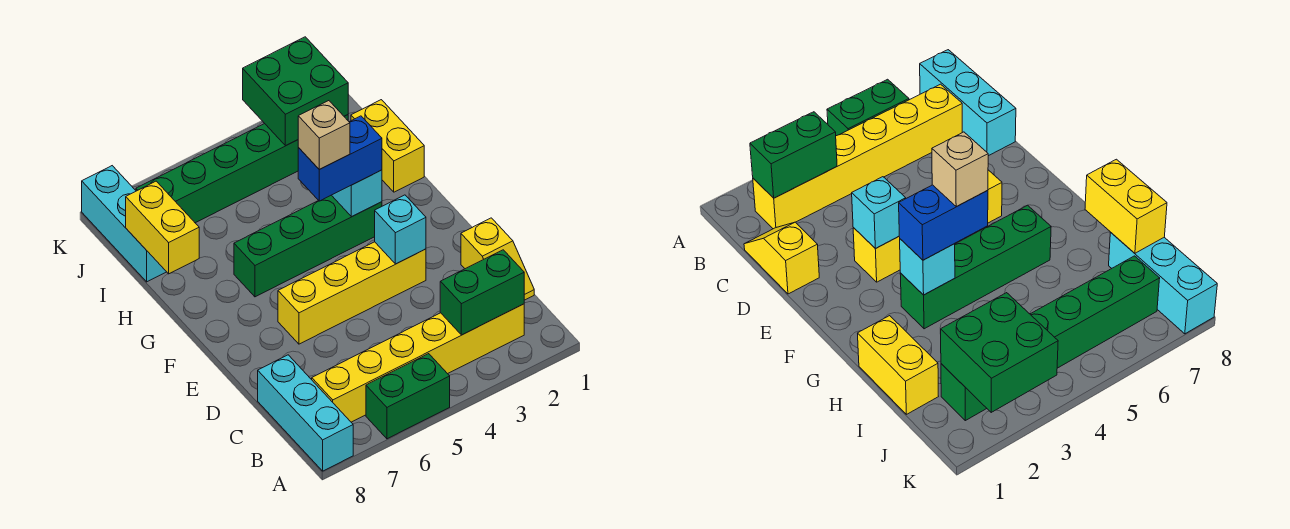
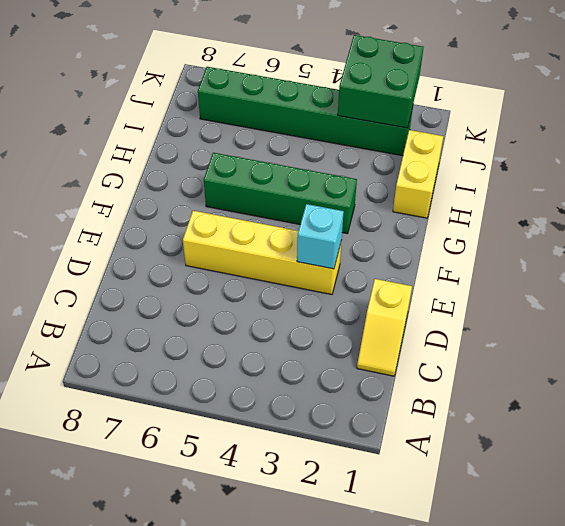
none -> green brick A5:A6 level 1
none -> cyan brick A8:C8 level 1
none -> yellow brick B2:B7 level 1

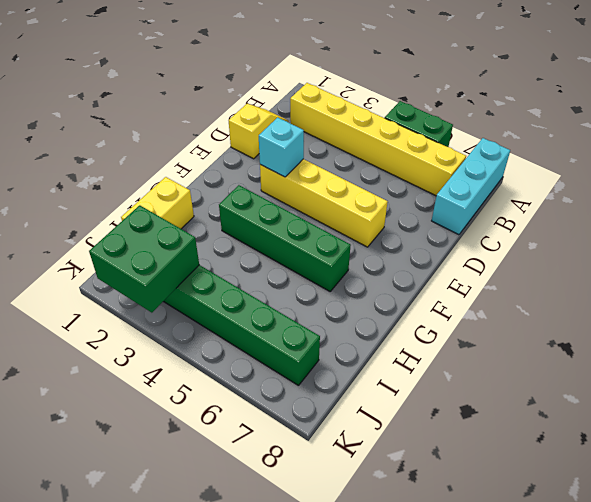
none -> cyan brick I8:K8 level 1
none -> green brick B2:B3 level 2
none -> cyan brick G3 level 2

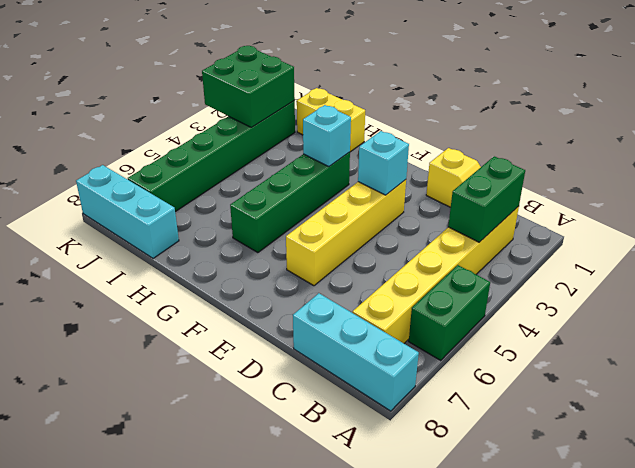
none -> yellow brick H8:I8 level 2
none -> blue brick G3:G4 level 3
none -> tan brick G4 level 4

